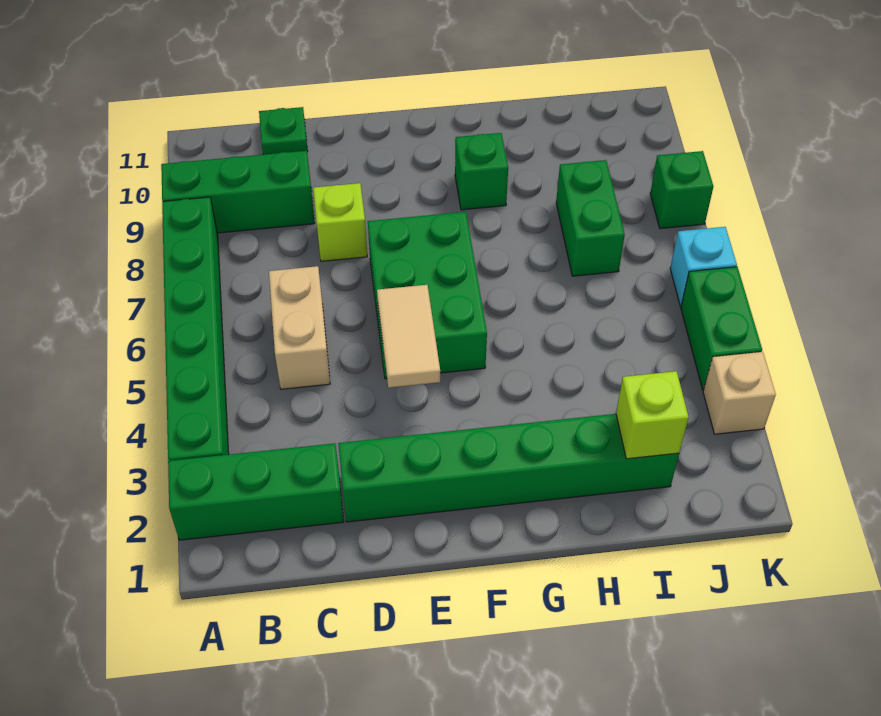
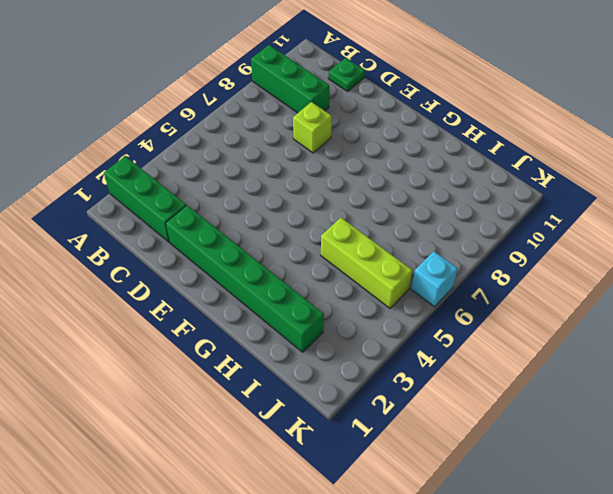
lime brick H5:J5 level 1 -> none
none -> green brick A3:A8 level 1
none -> tan brick C5:C6 level 1
none -> green brick E5:F7 level 1

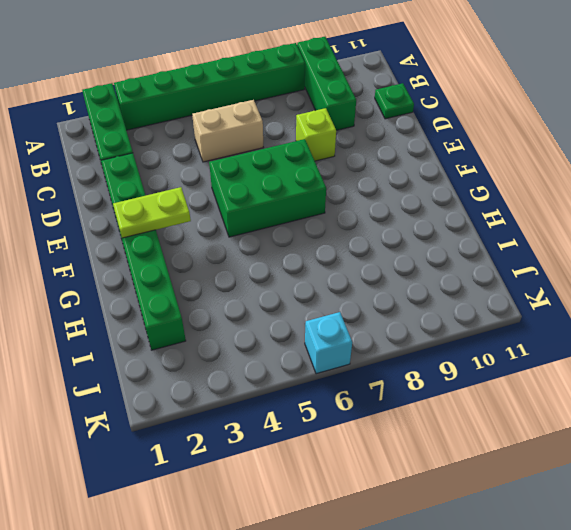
lime plate F2:F3 level 2 -> none
none -> green brick G9 level 1
none -> green brick I7:I8 level 1
none -> tan brick K3 level 1

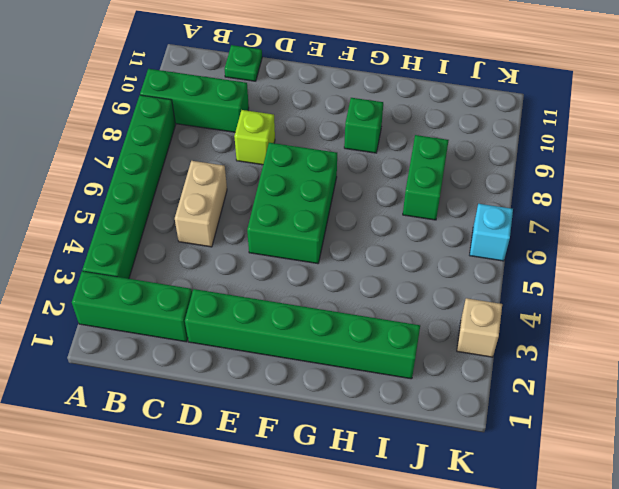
none -> green brick K4:K5 level 1
none -> green brick K8 level 1
none -> tan tile E4:E5 level 2

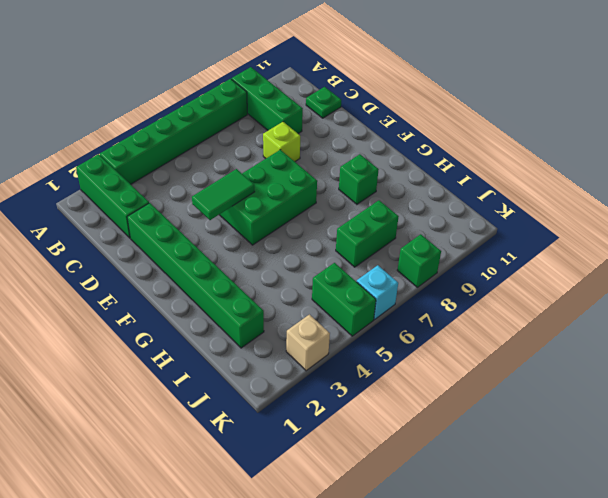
green tile E4:E5 level 2 -> tan tile E4:E5 level 2
green brick J5:K5 level 1 -> green brick K4:K5 level 1
none -> tan brick C5:C6 level 1
none -> lime brick I2 level 2

